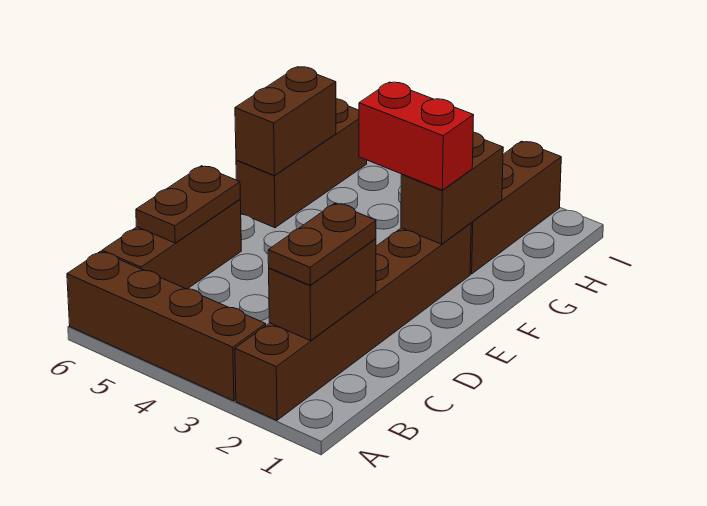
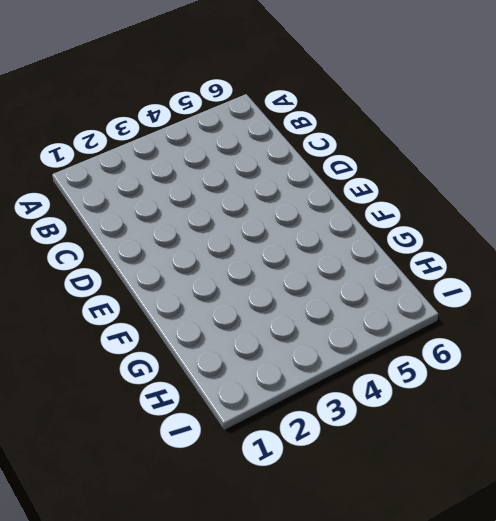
none -> brown brick A2:F2 level 1
none -> brown brick A3:A6 level 1

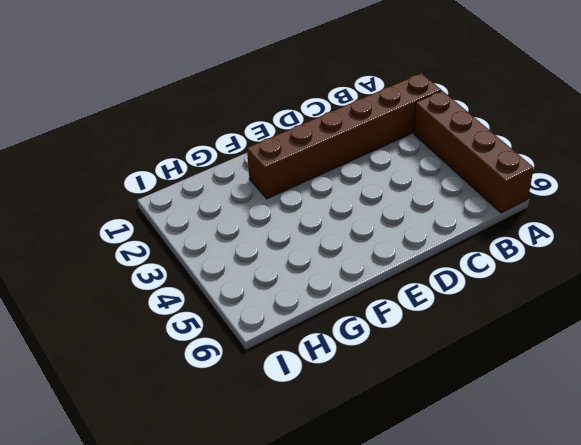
none -> brown brick B6:D6 level 1
none -> brown brick F6:H6 level 1

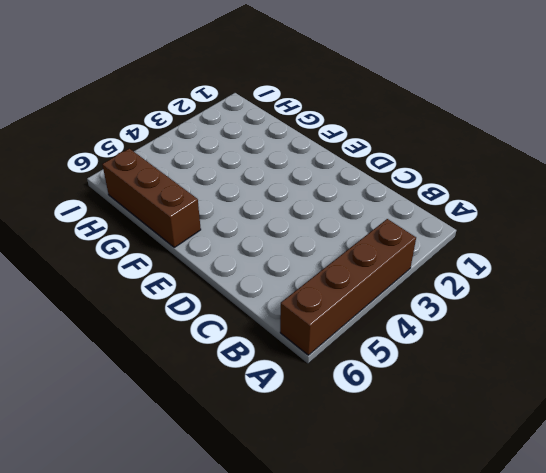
none -> brown brick A2:F2 level 1
none -> brown brick B6:D6 level 1

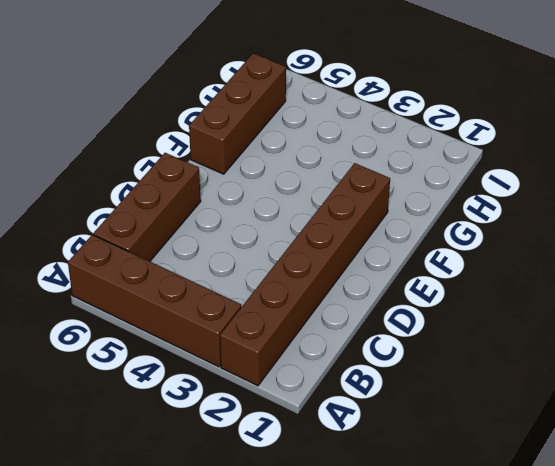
none -> brown brick G2:I2 level 1
none -> brown brick B2:C2 level 2

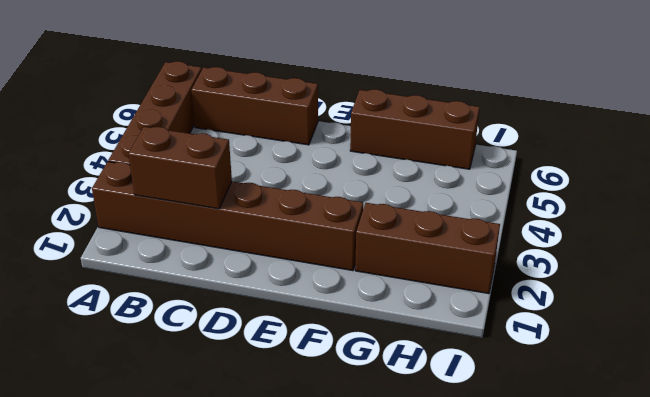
none -> brown plate C6:D6 level 2
none -> brown brick F2:G2 level 2

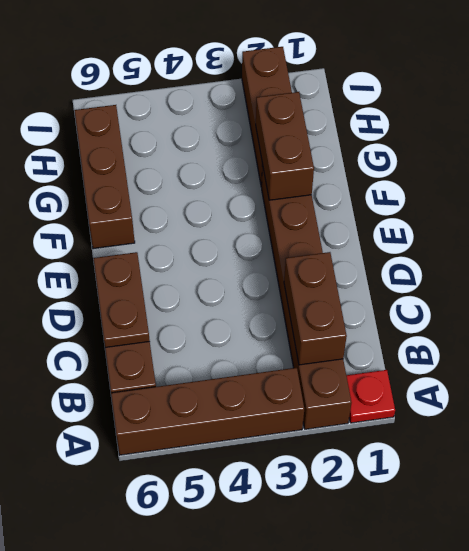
red plate A1 level 1 -> none
none -> brown brick F6:G6 level 2
none -> brown plate B2:C2 level 3

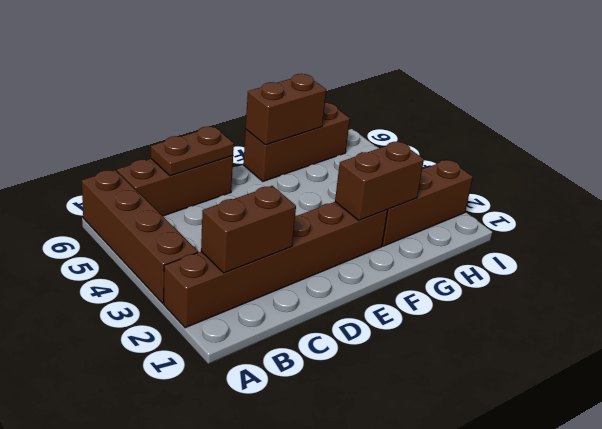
none -> brown plate B2:C2 level 3
none -> red brick F2:F3 level 3

